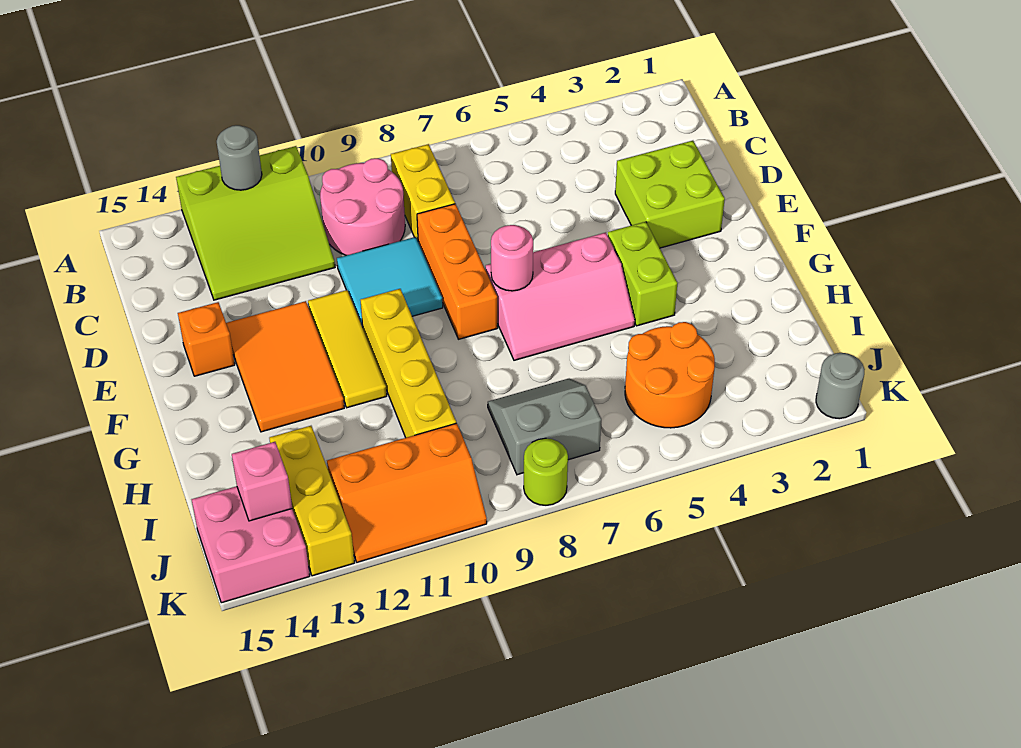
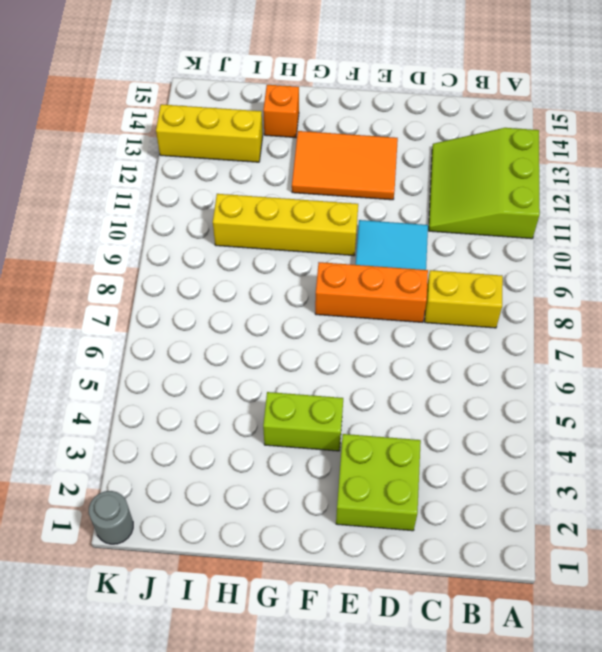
orange brick H14 level 1 -> orange brick E14 level 1
none -> pink round brick B9:C10 level 1
none -> yellow tile E11:G11 level 1
none -> pink slope F5:G7 level 1 top F

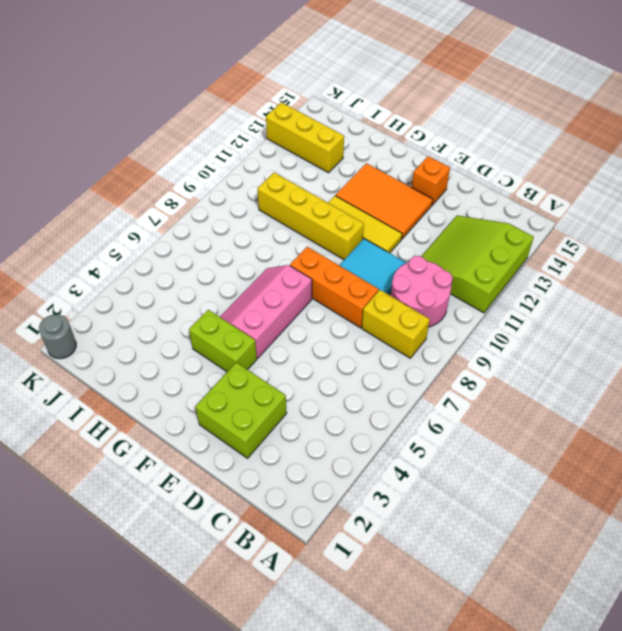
none -> orange round brick I4:J5 level 1
none -> grey slope I7:J8 level 1 top J
none -> orange slope J10:K12 level 1 top J

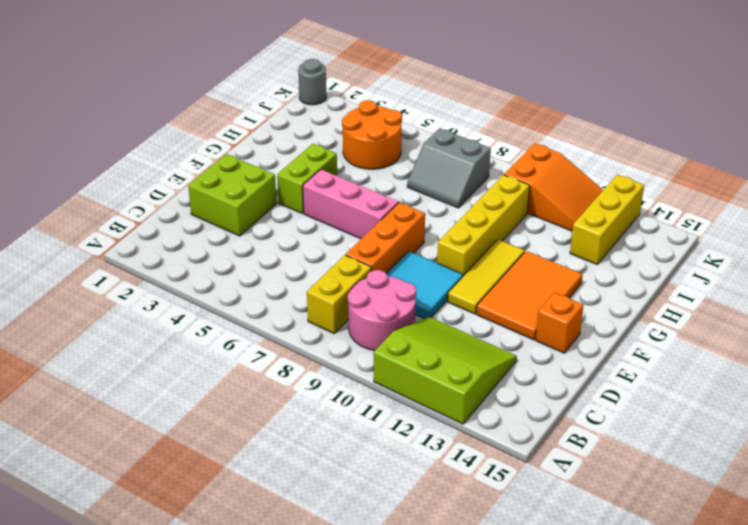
orange slope J10:K12 level 1 top 10 -> orange slope J10:K12 level 1 top J
none -> pink brick J14:K15 level 1
none -> lime round brick K8 level 1
none -> grey round brick A12 level 2

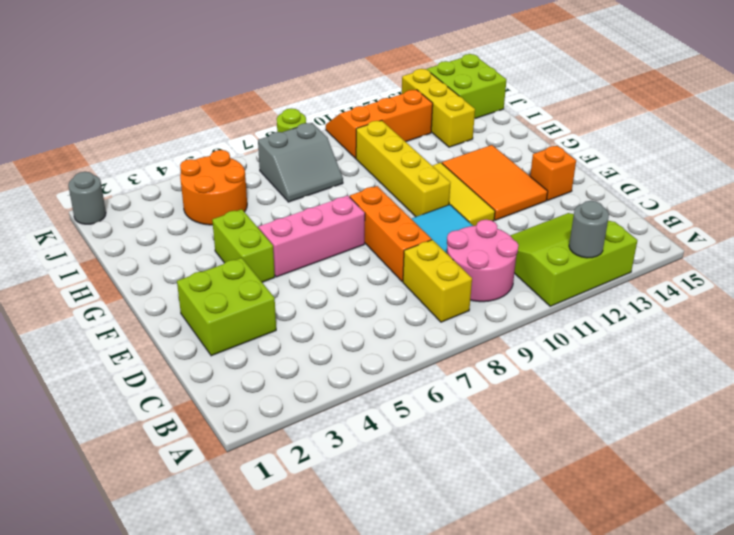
lime brick J14:K15 level 1 -> pink brick J14:K15 level 1
none -> pink round brick F7 level 2
none -> pink brick J14 level 2

